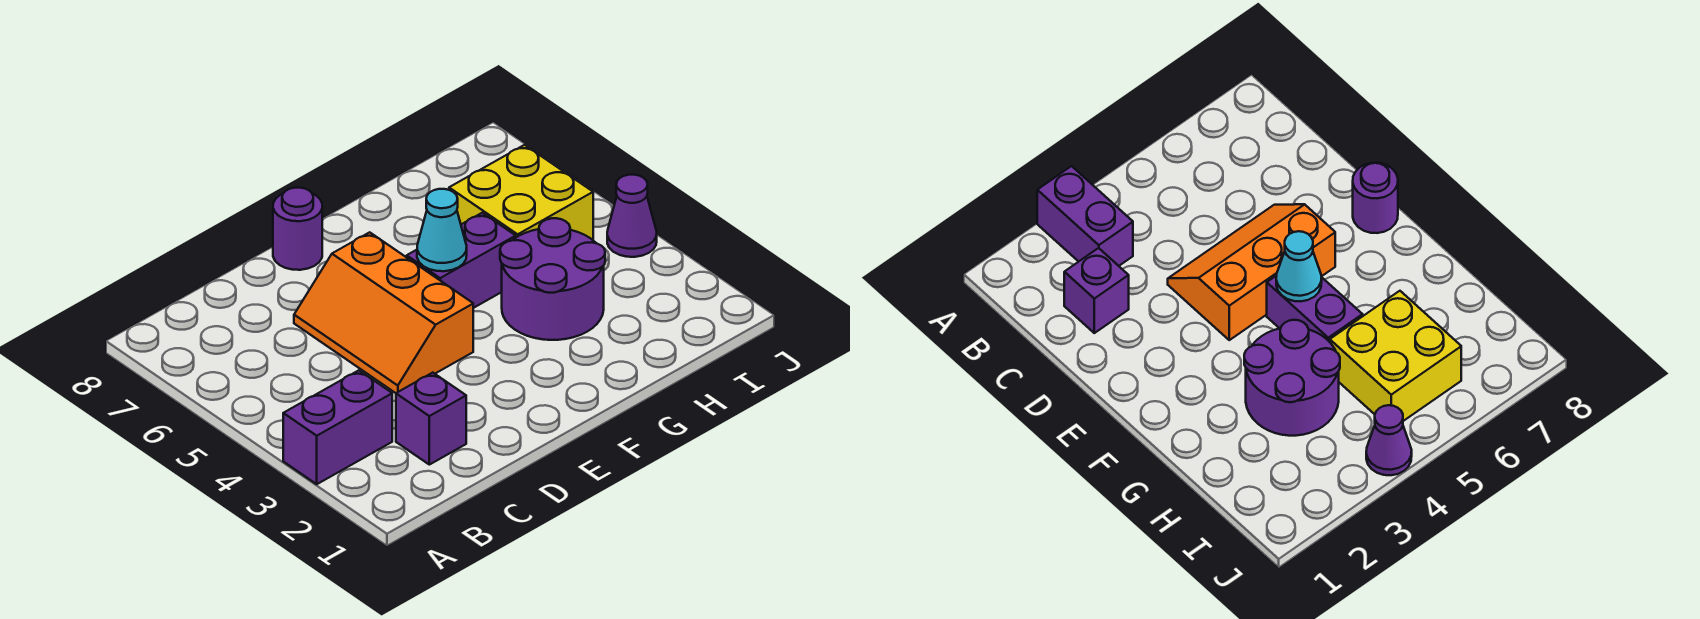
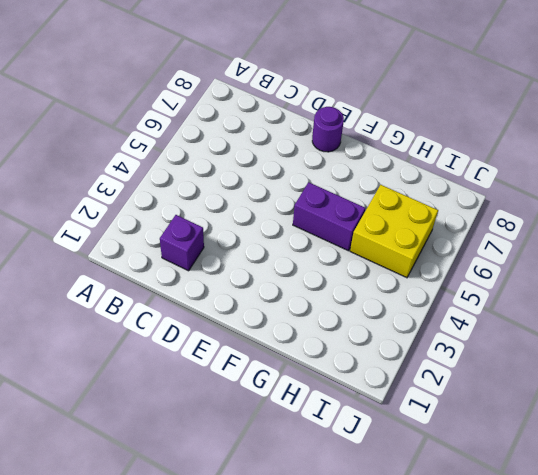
none -> purple brick A3:B3 level 1
none -> orange slope D4:E6 level 1 top E

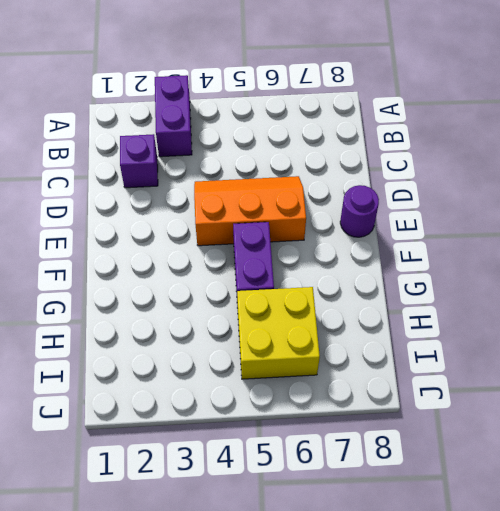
none -> purple round brick G3:H4 level 1
none -> purple cone J4 level 1

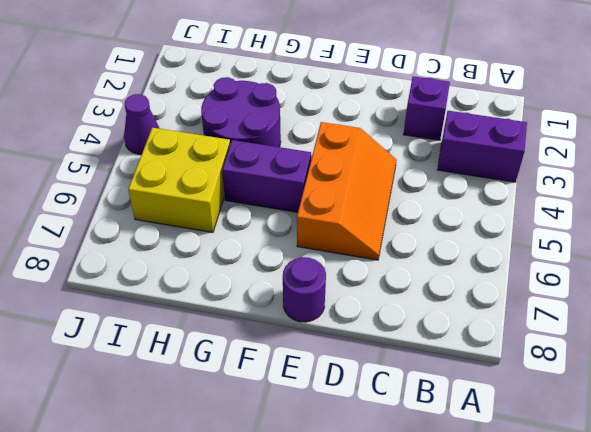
none -> cyan cone F5 level 2

